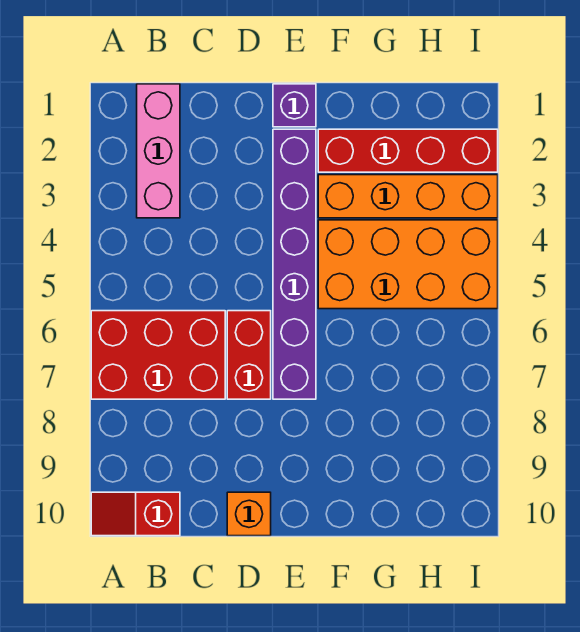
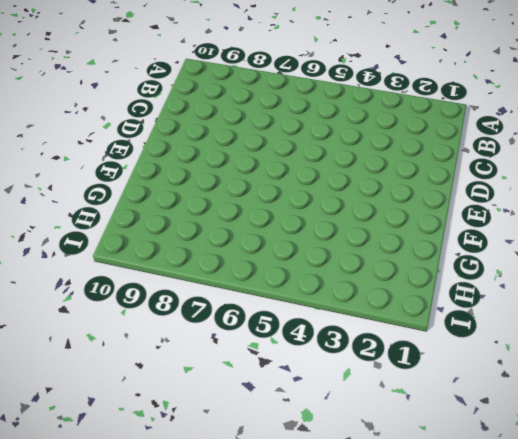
none -> red brick A6:C7 level 1
none -> red slope A10:B10 level 1 top B

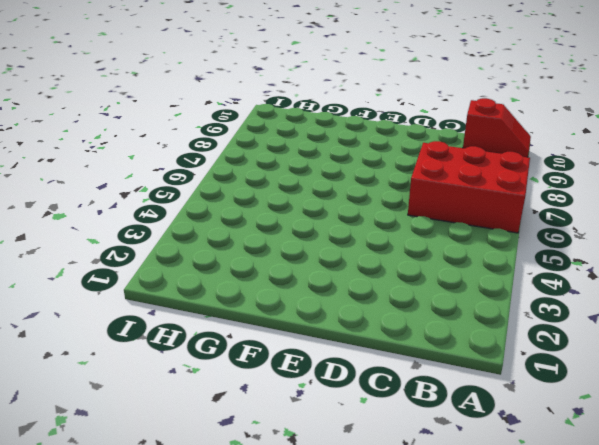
none -> pink brick B1:B3 level 1
none -> red brick D6:D7 level 1

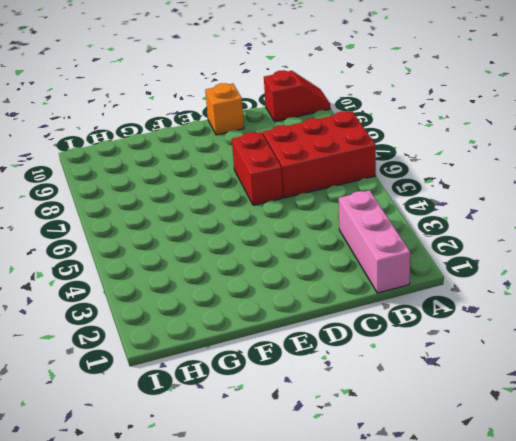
none -> purple brick E1 level 1
none -> purple brick E2:E7 level 1

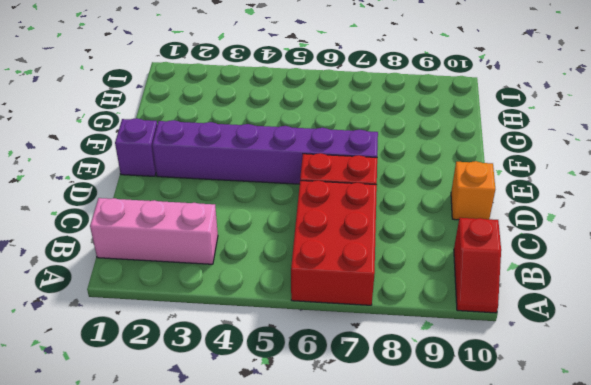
none -> red brick F2:I2 level 1
none -> orange brick F3:I3 level 1

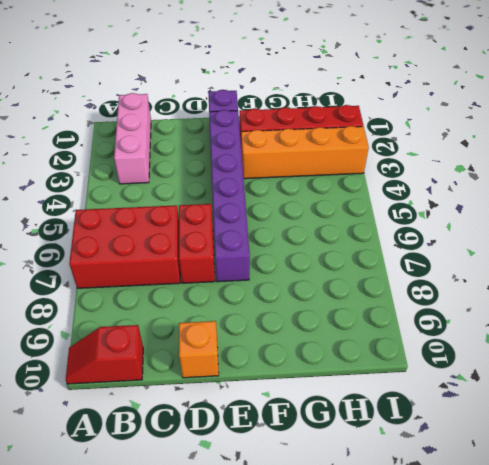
none -> orange brick F4:I5 level 1

